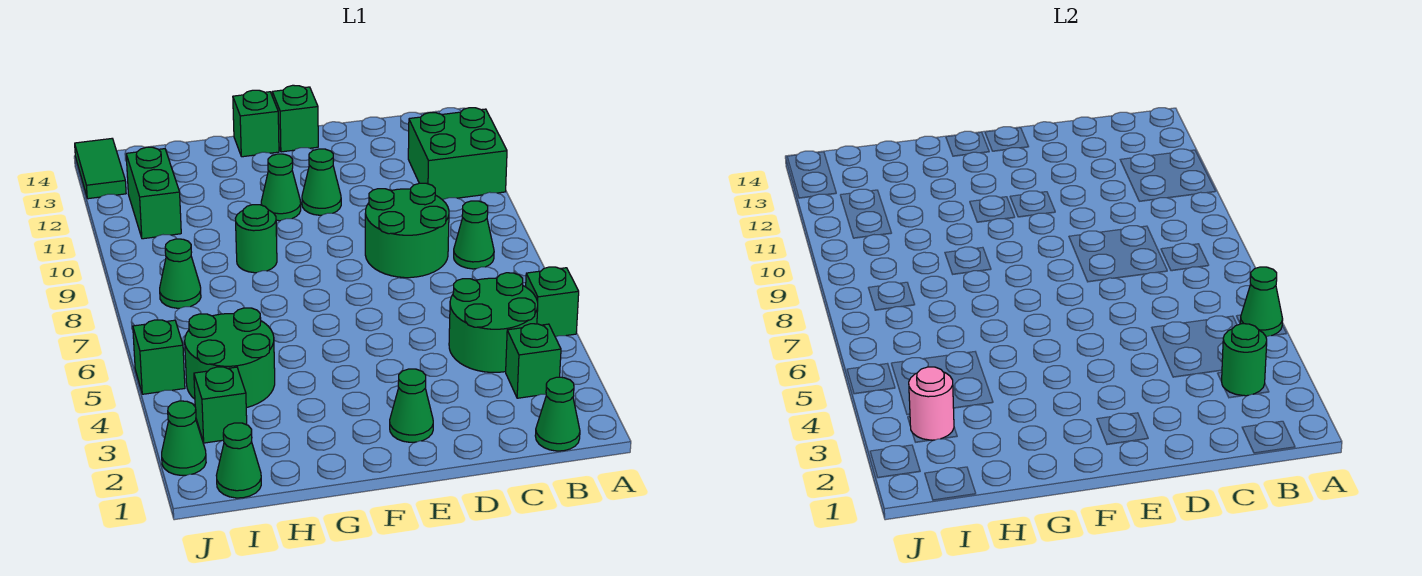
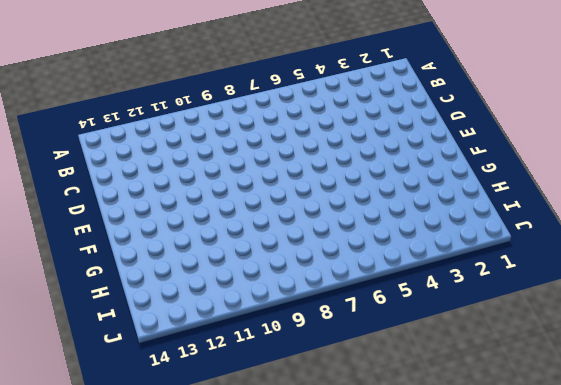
none -> green brick A5 level 1
none -> green brick A11:B12 level 1
none -> green cone B1 level 1

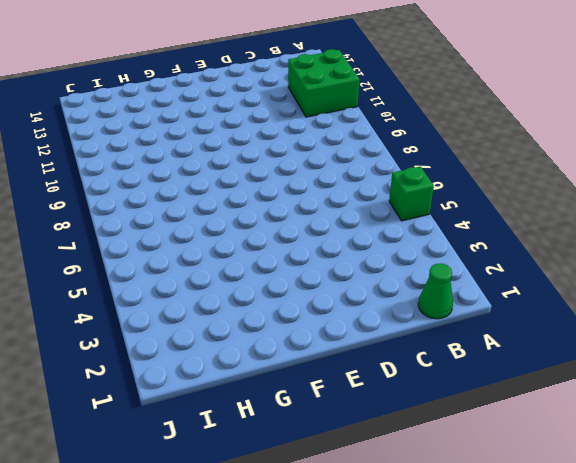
none -> green brick B3 level 1
none -> green round brick B4:C5 level 1
none -> green cone B8 level 1

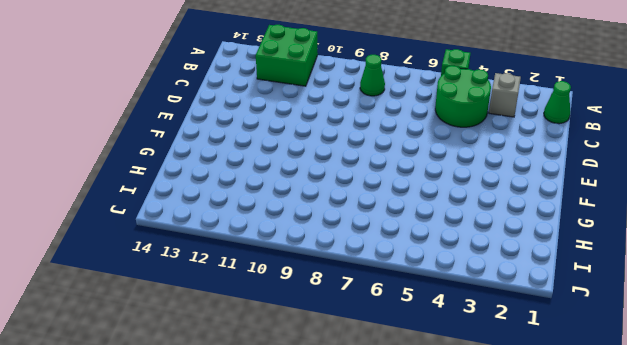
grey brick B3 level 1 -> green brick B3 level 1
none -> green round brick C8:D9 level 1
none -> green cone E2 level 1
none -> green cone E11 level 1

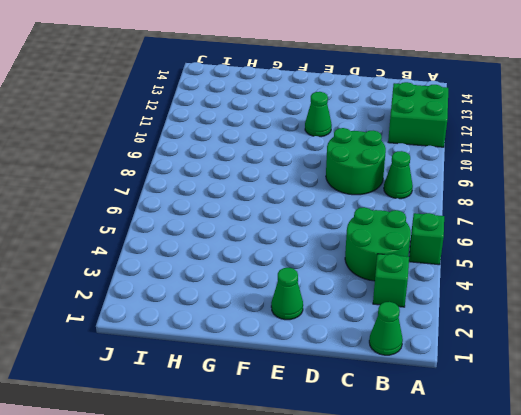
none -> green brick E14 level 1
none -> green cone F11 level 1
none -> green brick F14 level 1

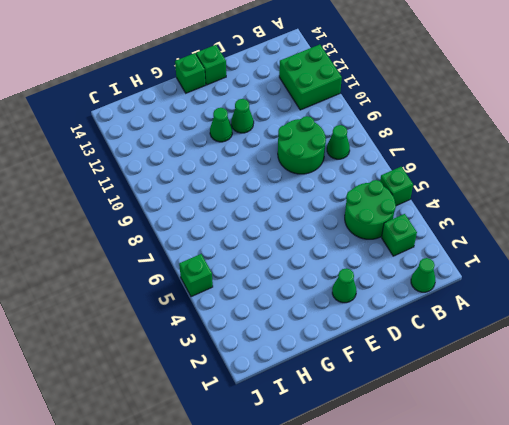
none -> green round brick G9 level 1
none -> green round brick H4:I5 level 1
none -> green cone I1 level 1

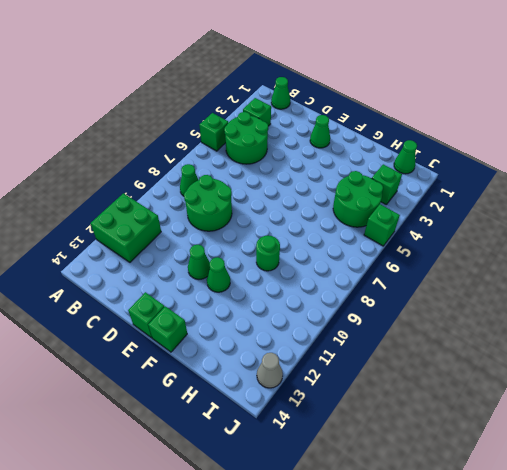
grey cone J13 level 1 -> green tile J13:J14 level 1
none -> green cone I8 level 1
none -> green brick I11:I12 level 1
none -> green cone J2 level 1

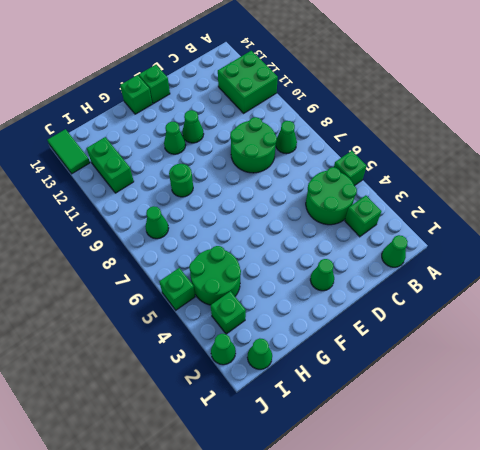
none -> green cone A5 level 2
none -> green round brick B3 level 2
none -> pink round brick I3 level 2

